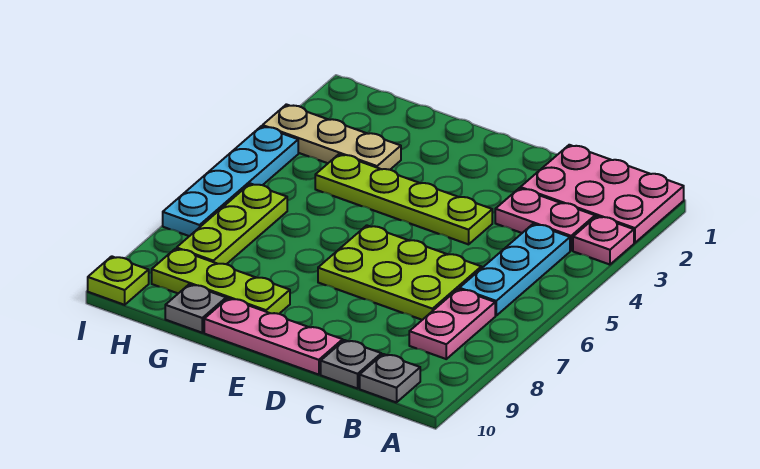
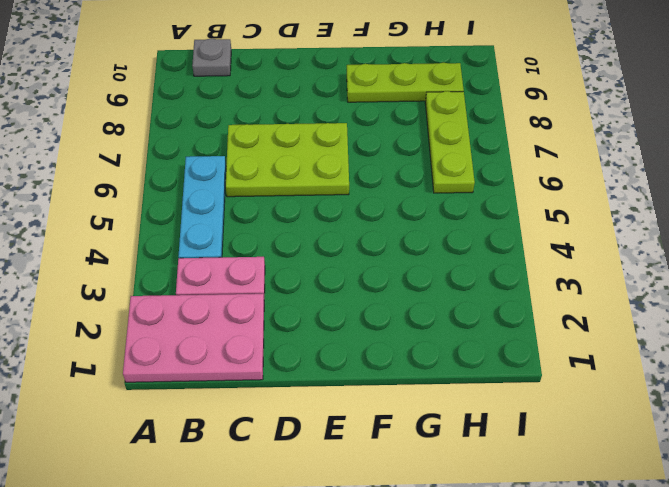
none -> pink plate A3 level 1
none -> pink plate B7:B8 level 1
none -> grey plate C10 level 1

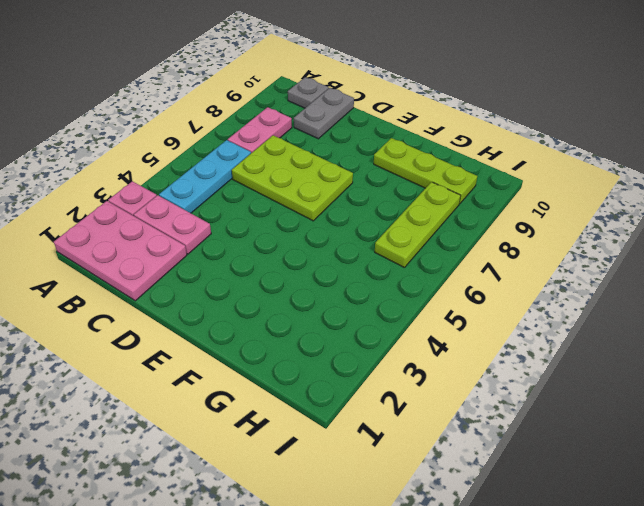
grey plate C9:C10 level 1 -> grey plate C10 level 1
none -> lime plate D4:G4 level 1
none -> pink plate D10:F10 level 1
none -> tan plate G3:I3 level 1

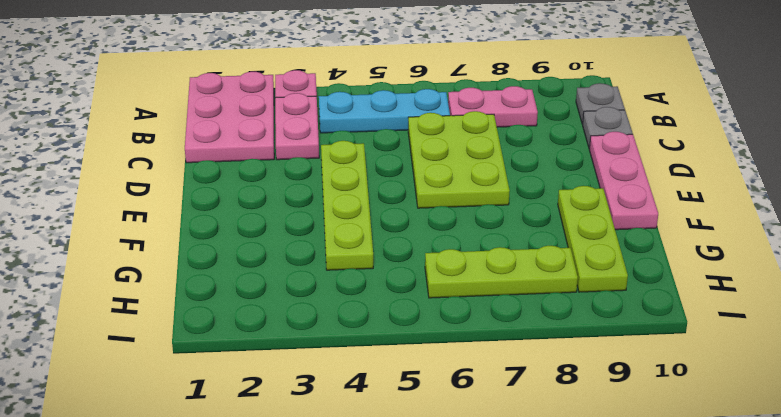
none -> tan plate G3:I3 level 1
none -> grey plate G10 level 1
none -> cyan plate I4:I7 level 1

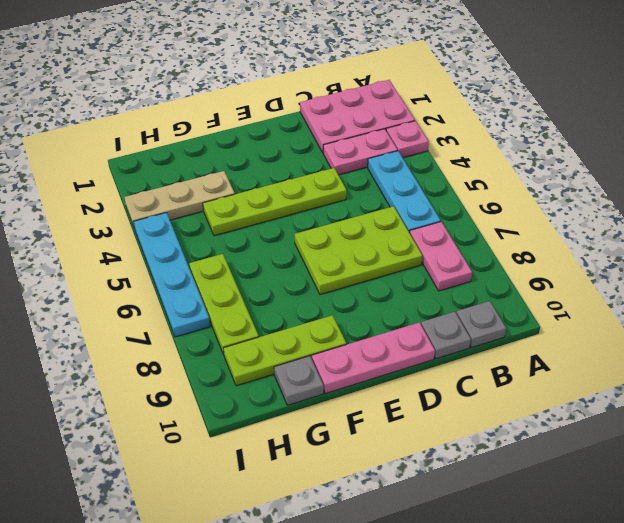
none -> lime plate I10 level 1

